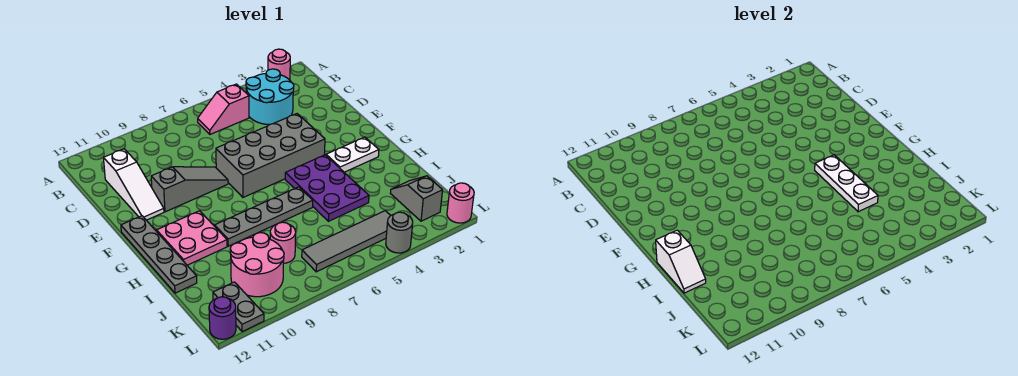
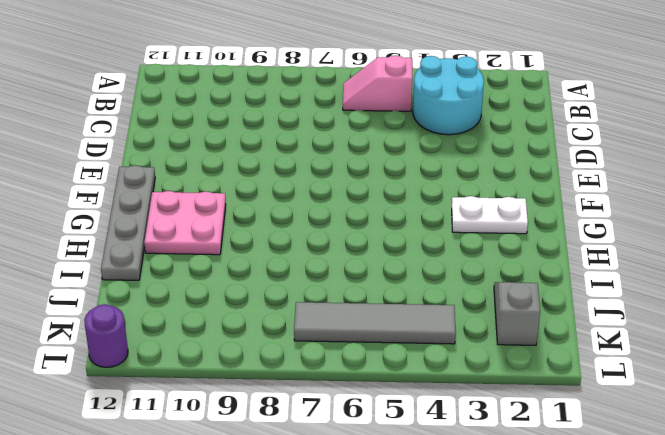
none -> pink round brick A2 level 1
none -> white slope C11:E11 level 1 top C
none -> grey brick E4:F7 level 1

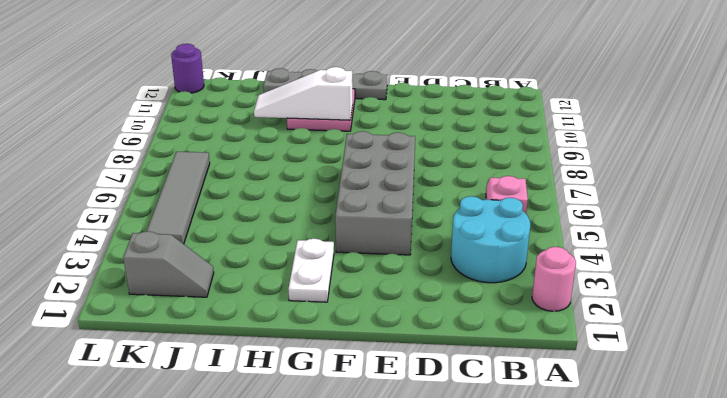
white slope G10:I10 level 2 top G -> white slope C11:E11 level 1 top C
none -> grey slope E8:E10 level 1 top 10
none -> purple plate G4:I5 level 1
none -> grey plate H6:H9 level 1

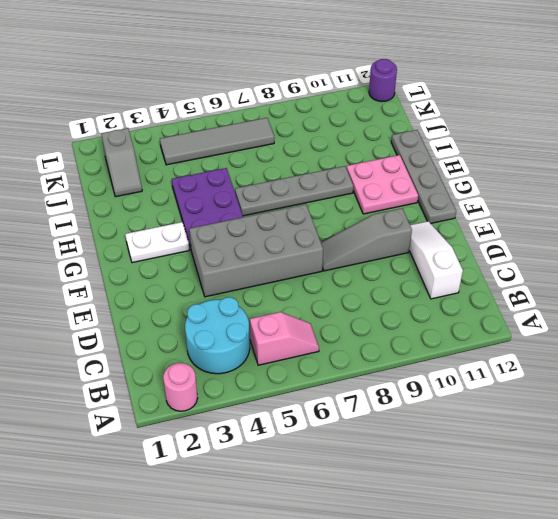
none -> pink round brick J8 level 1
none -> pink round brick J9:K10 level 1
none -> grey plate K11:L11 level 1

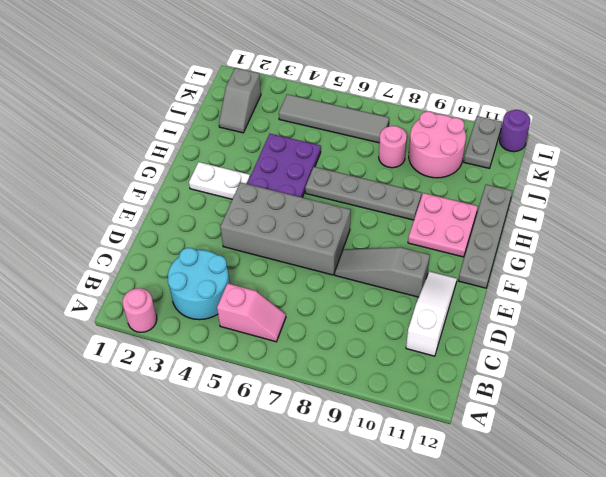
none -> pink round brick L1 level 1
none -> grey round brick L4 level 1
none -> white plate G4:I4 level 2

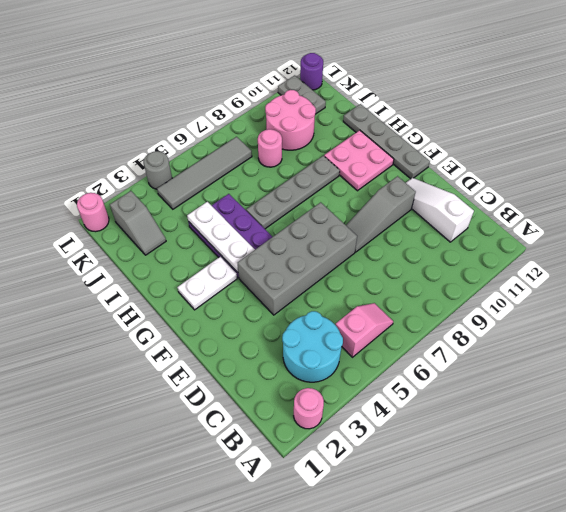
none -> white slope H12:I12 level 2 top H

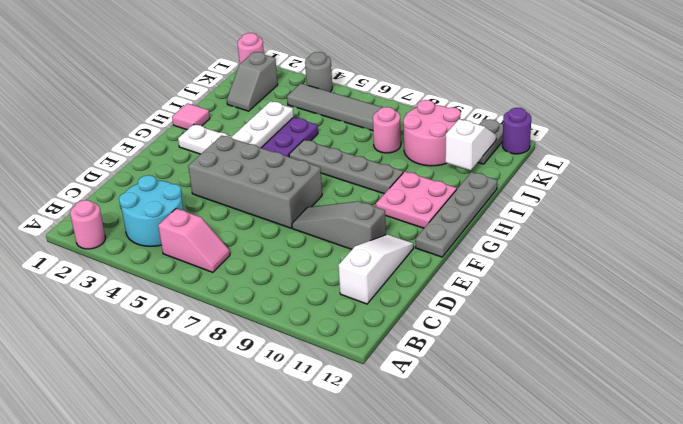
pink tile H1 level 1 -> none
white slope J11:K11 level 2 top J -> white slope H12:I12 level 2 top H

